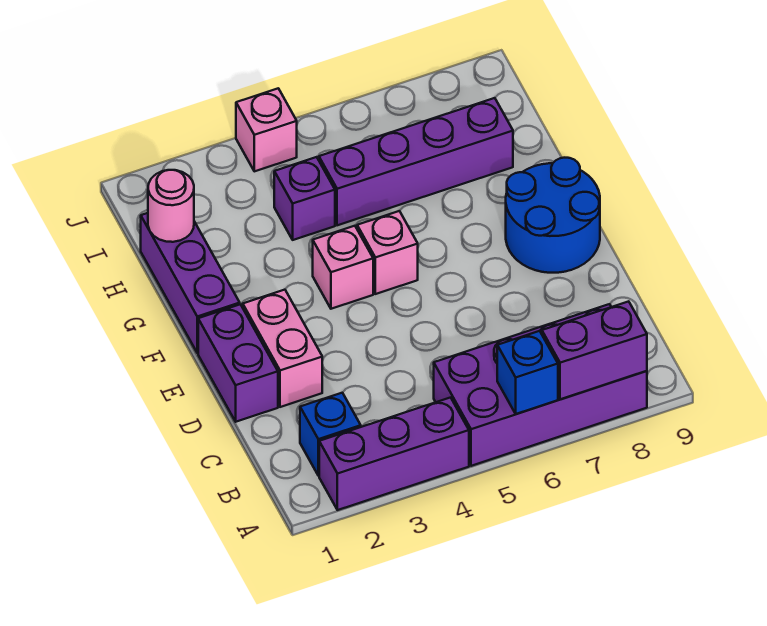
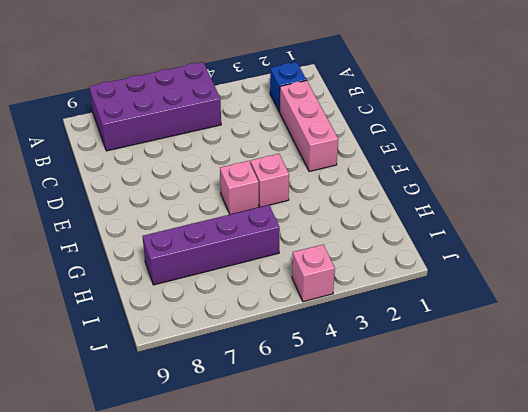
pink brick C2:E2 level 1 -> pink brick D2:E2 level 1
none -> purple brick A2:A4 level 1
none -> purple brick D1:E1 level 1
none -> blue round brick E8:F9 level 1

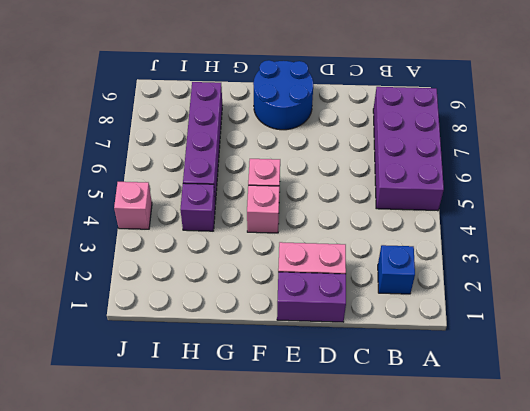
none -> purple brick A2:A4 level 1
none -> purple brick F1:H1 level 1
none -> blue brick A6 level 2

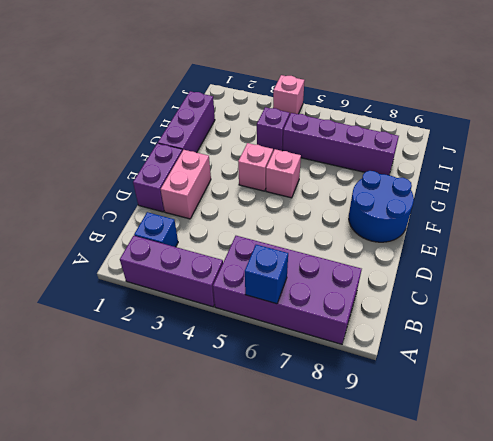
none -> purple brick A7:A8 level 2
none -> pink round brick H1 level 2

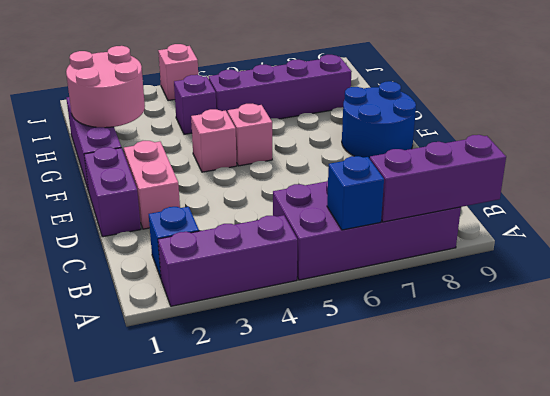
purple brick A7:A9 level 2 -> purple brick A7:A8 level 2
pink round brick G1:H2 level 2 -> pink round brick H1 level 2

